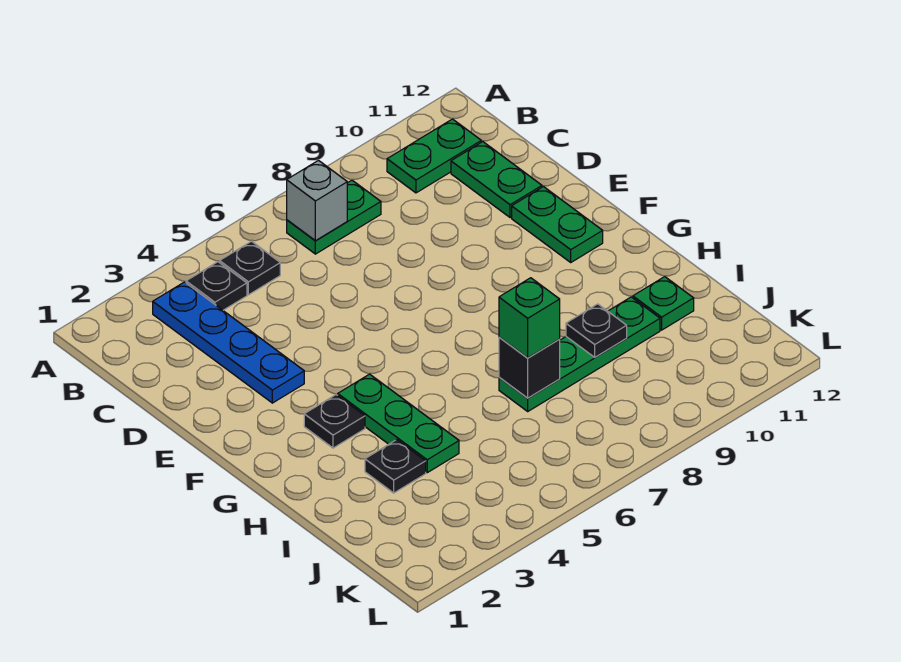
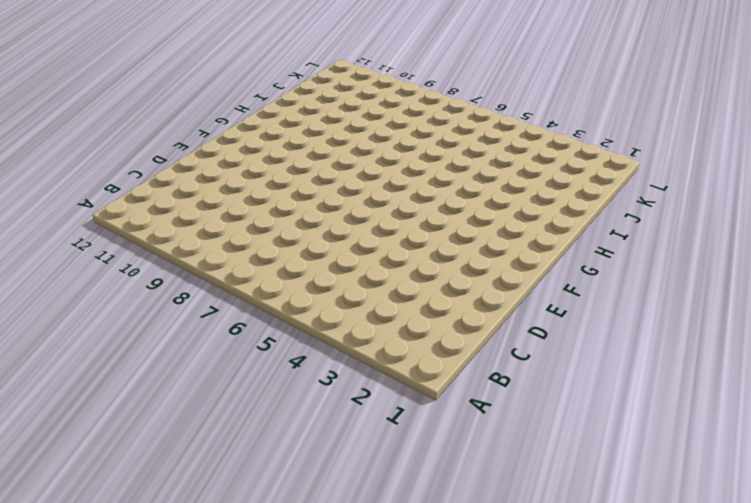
none -> blue plate B3:E3 level 1
none -> black plate B4 level 1
none -> black plate B5 level 1

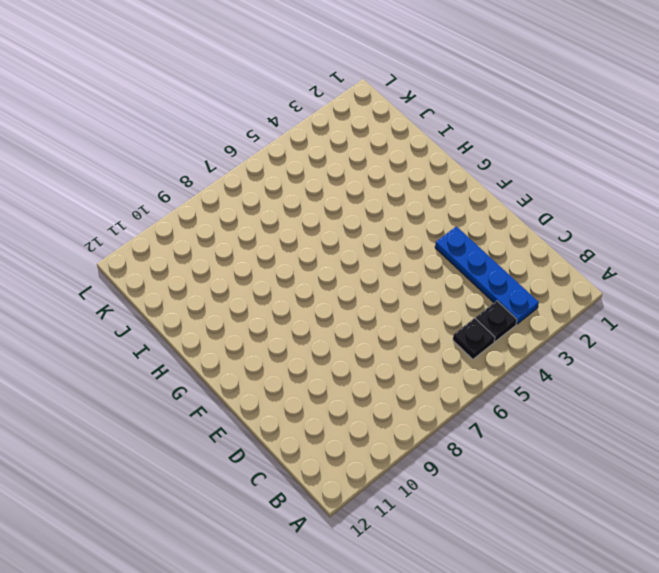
none -> green plate B7:B8 level 1
none -> green plate B10:B11 level 1
none -> green plate C11:D11 level 1

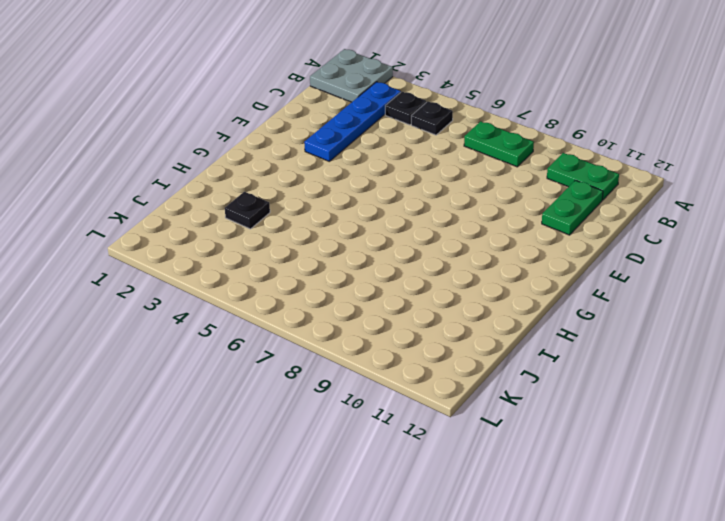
grey plate A1:B2 level 1 -> none
none -> green plate E11:F11 level 1
none -> black plate G3 level 1
none -> green plate G4:I4 level 1

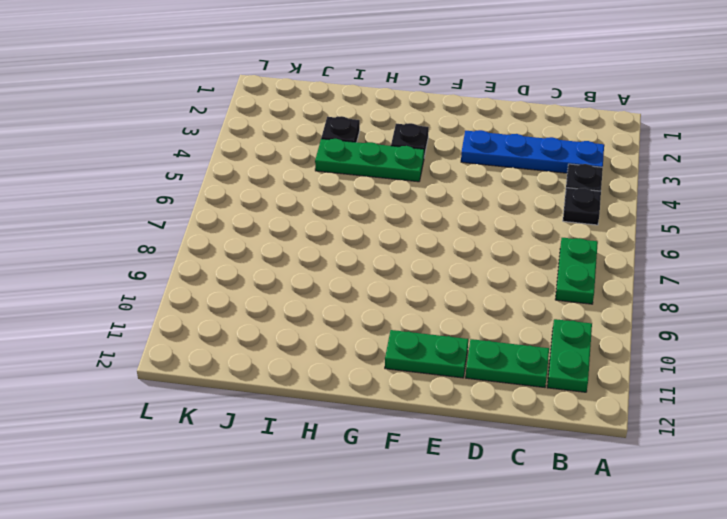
none -> green plate I7:I10 level 1
none -> green plate I11 level 1
none -> grey brick B7 level 2

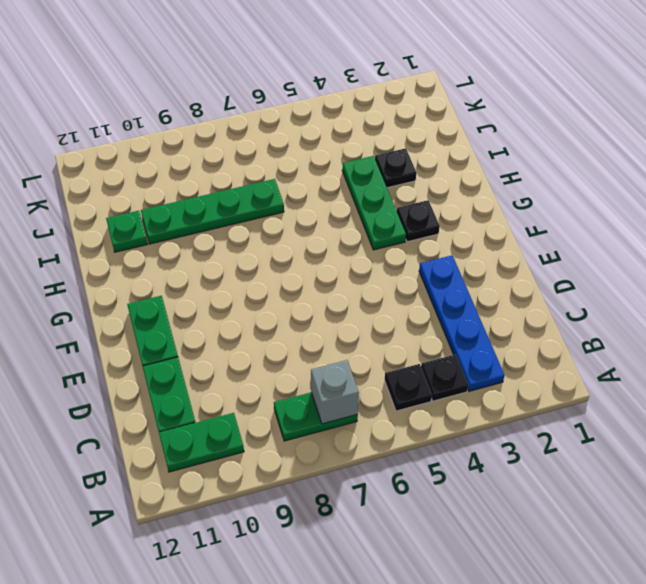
none -> black brick I7 level 2
none -> black plate I9 level 2
none -> green brick I7 level 3

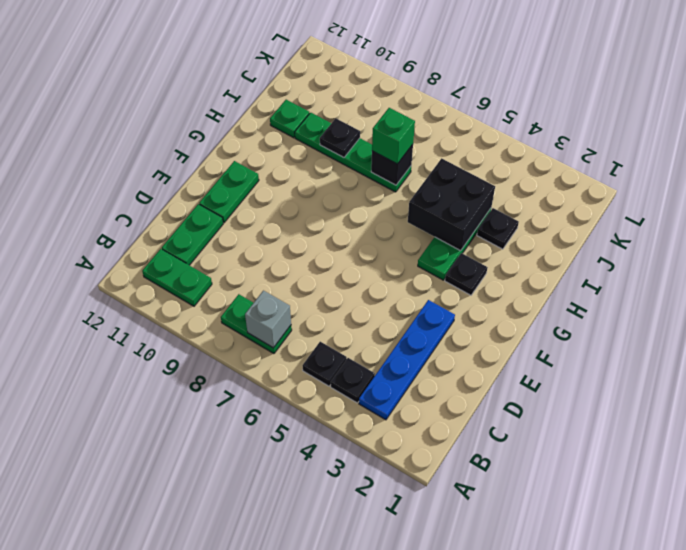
black brick H4:I5 level 2 -> none

